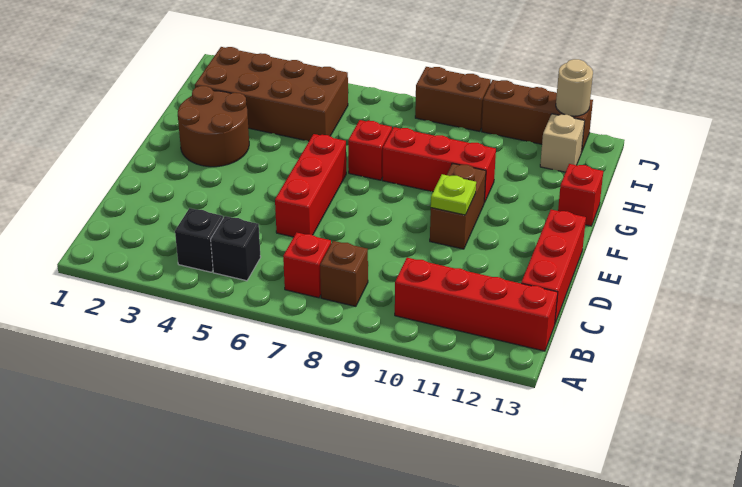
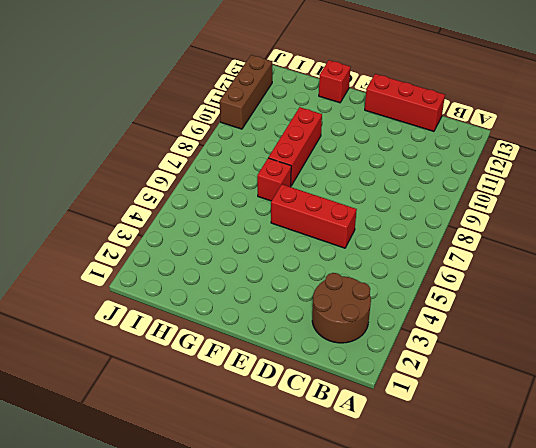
brown round brick B2:C3 level 1 -> brown round brick F2:G3 level 1
none -> black brick B4 level 1
none -> black brick B5 level 1
none -> red brick B7 level 1

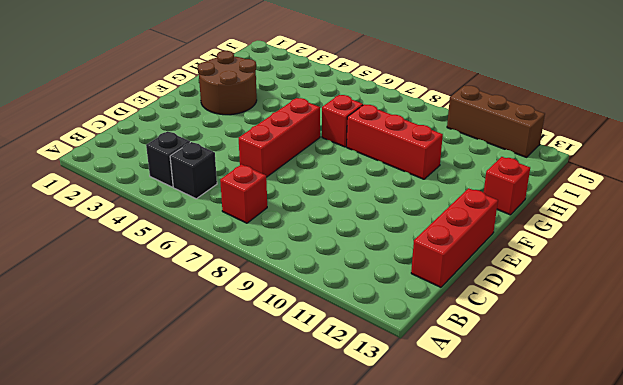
none -> brown brick B8 level 1
none -> red brick B10:B13 level 1
none -> brown brick E10:F10 level 1

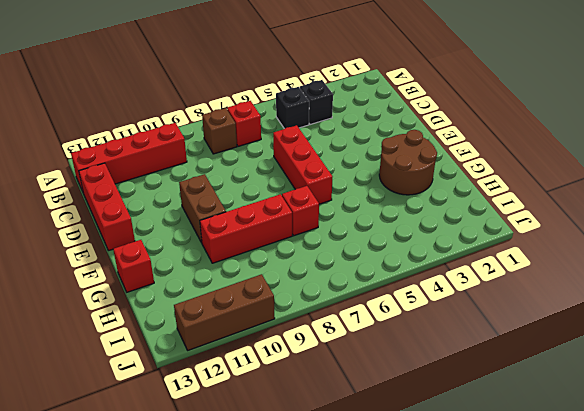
none -> brown brick H2:I5 level 1
none -> tan brick I12 level 1
none -> brown brick J8:J9 level 1

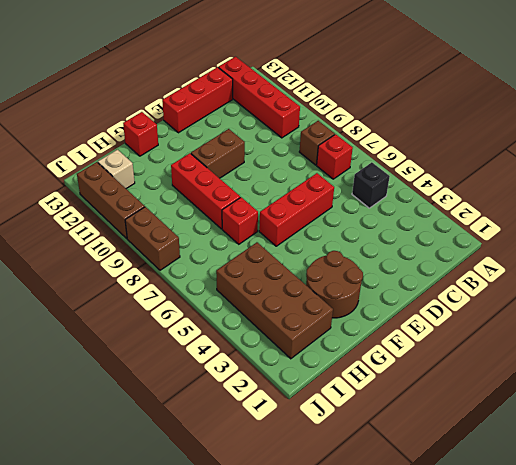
none -> black brick B4 level 1
none -> lime plate E10 level 2
none -> tan round brick J12 level 2

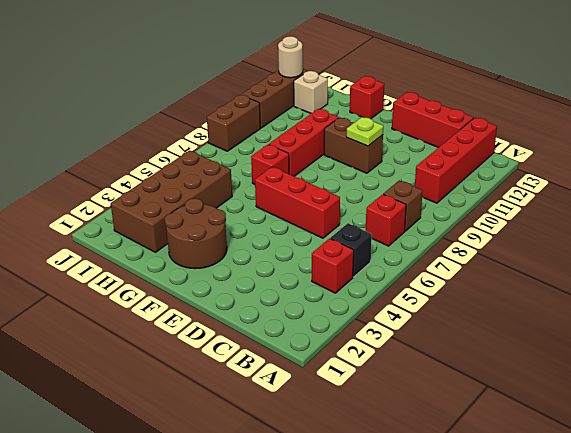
red brick B4 level 1 -> black brick B4 level 1

